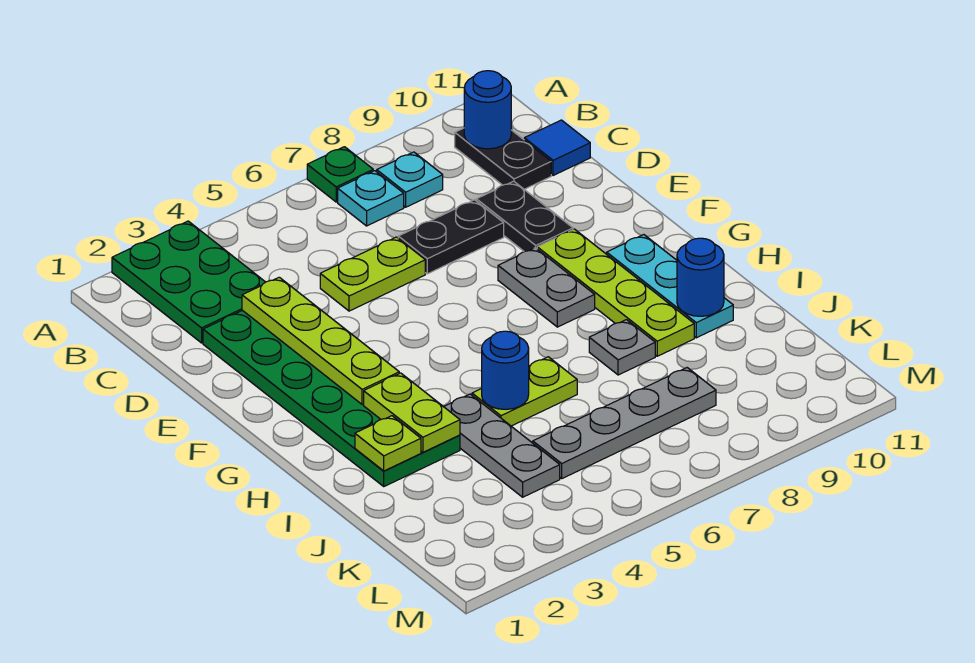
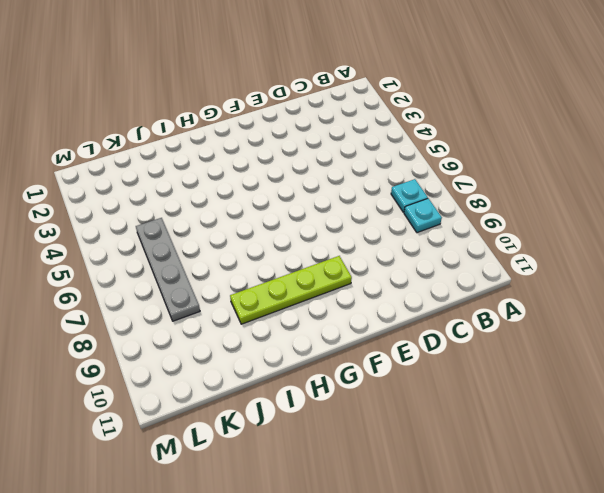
none -> green plate A2:C3 level 1
none -> green plate A7 level 1
none -> black plate B10:C10 level 1

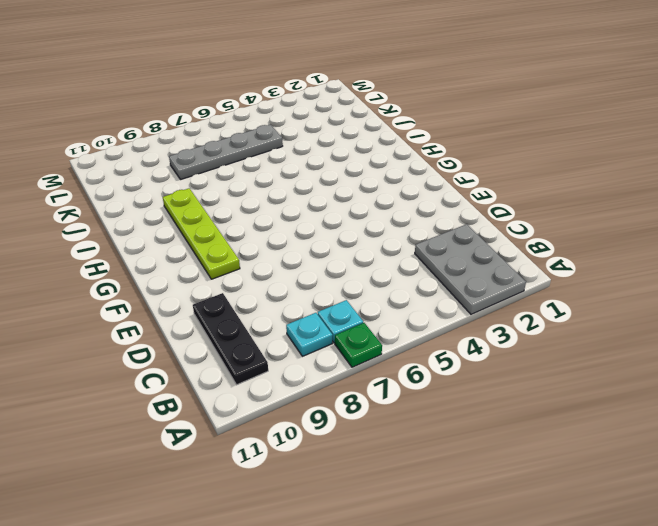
grey plate A2:C3 level 1 -> green plate A2:C3 level 1
black plate B10:D10 level 1 -> black plate B10:C10 level 1
none -> blue tile C11 level 1
none -> green plate D2:I3 level 1
none -> lime plate D5:D6 level 1

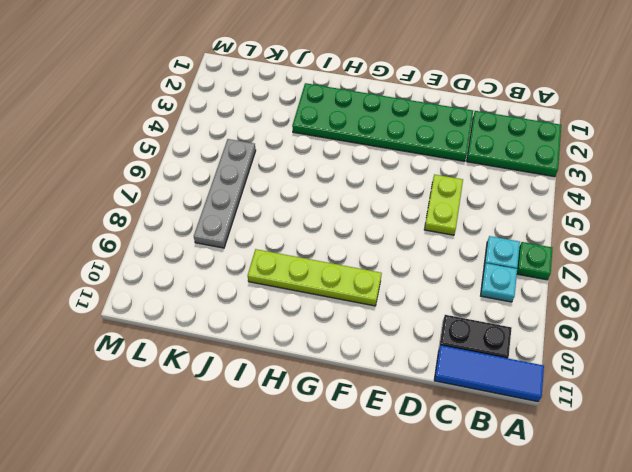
blue tile A11:C11 level 1 -> blue tile C11 level 1
none -> black plate D7:D8 level 1
none -> black plate D9:E9 level 1
none -> grey plate F8:G8 level 1

